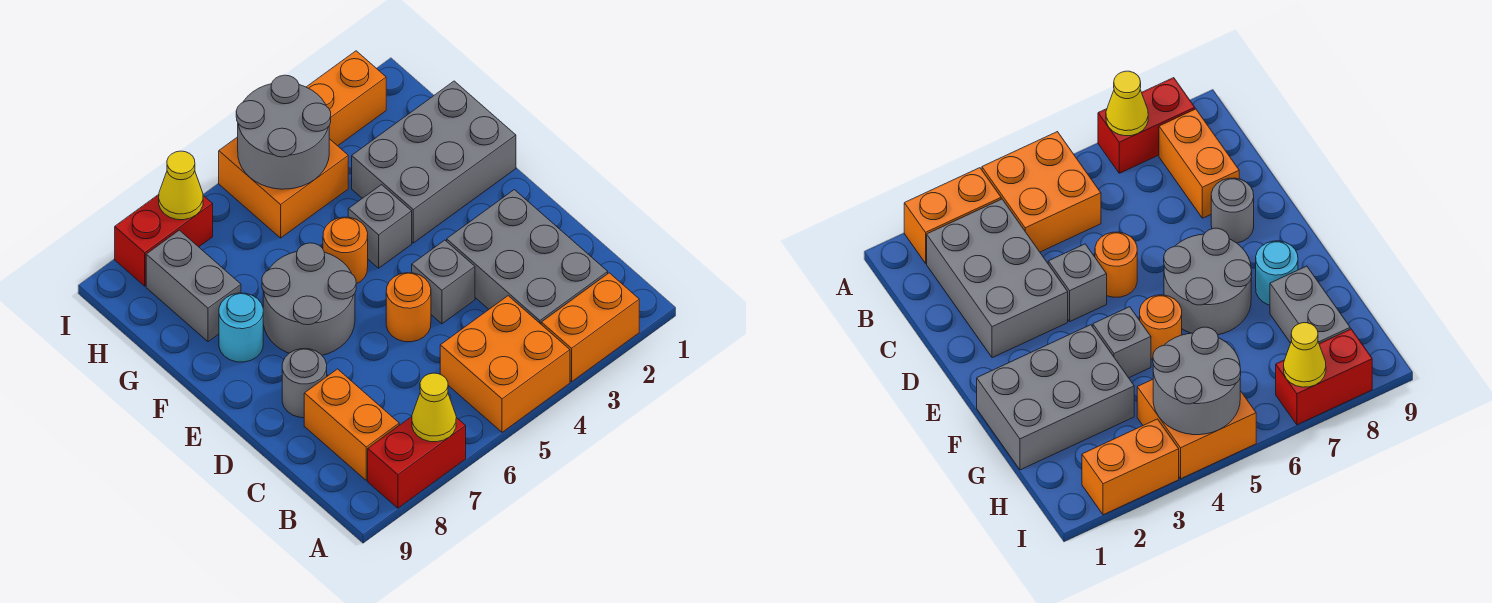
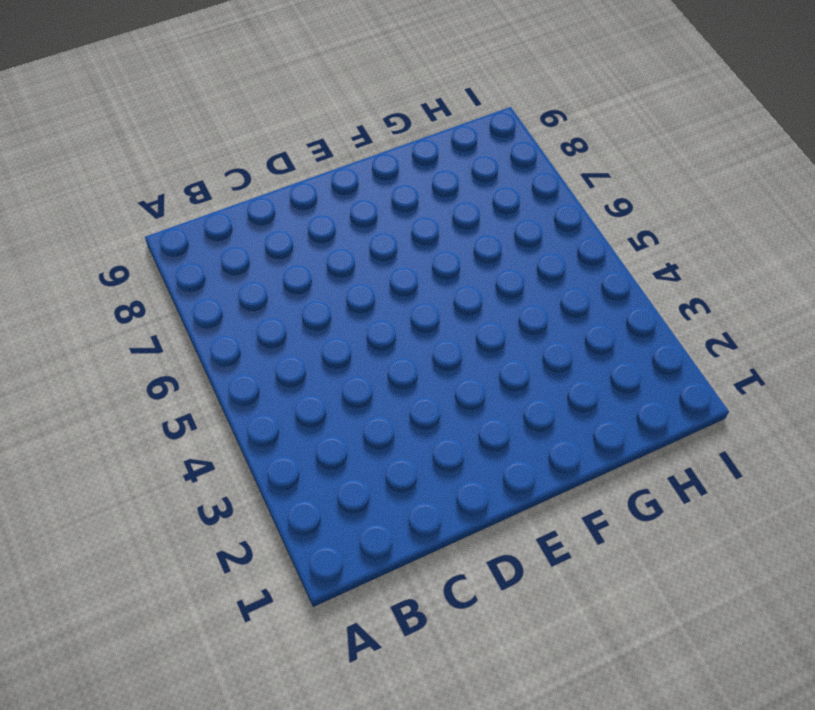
none -> orange brick A2:A3 level 1
none -> orange brick A4:B5 level 1
none -> red brick A7:A8 level 1

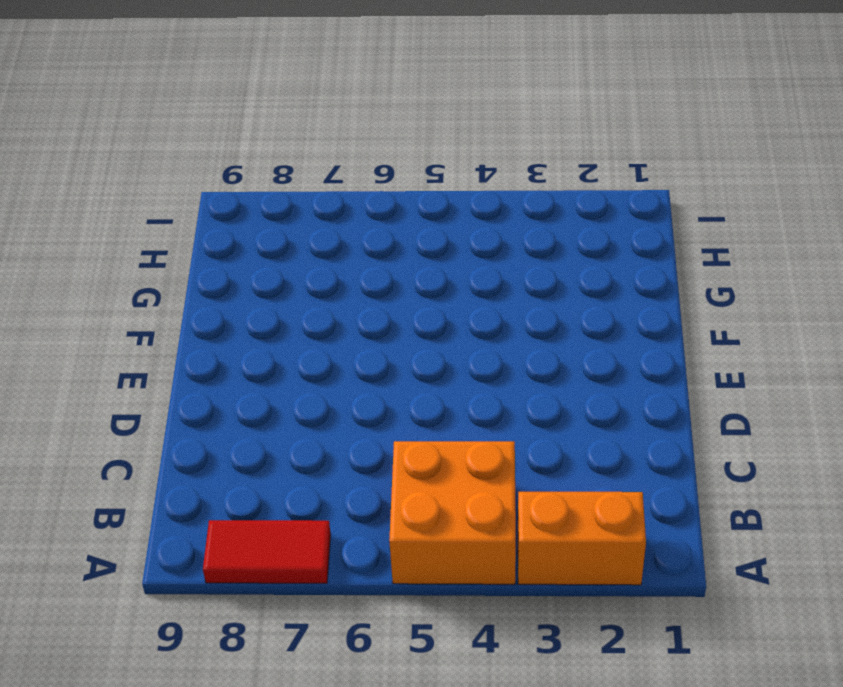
red tile A7:A8 level 1 -> red brick A7:A8 level 1
none -> grey brick B2:D3 level 1
none -> orange brick B8:C8 level 1
none -> grey brick D4 level 1

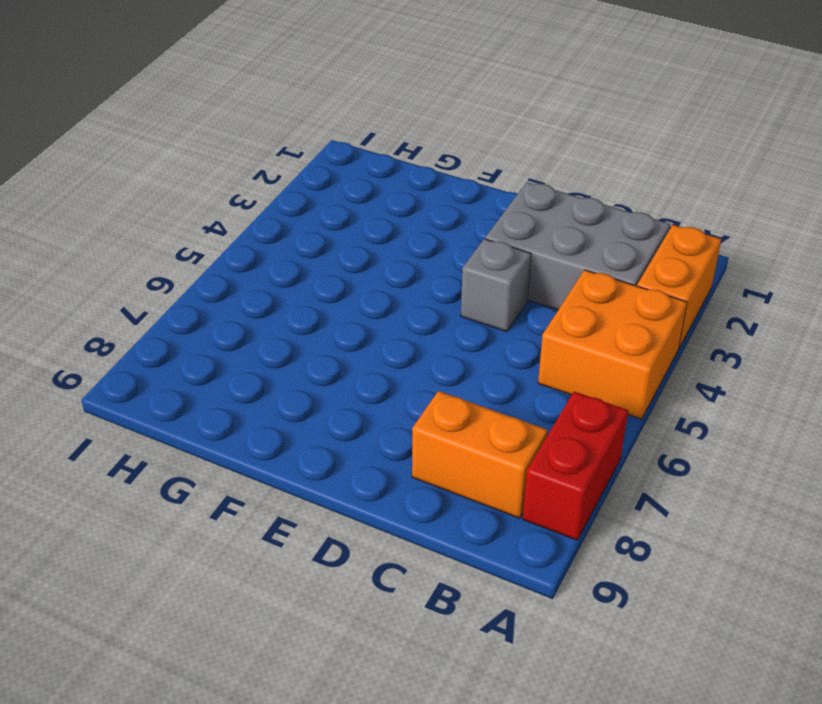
none -> orange round brick D5 level 1
none -> grey round brick D8 level 1
none -> grey round brick E6:F7 level 1

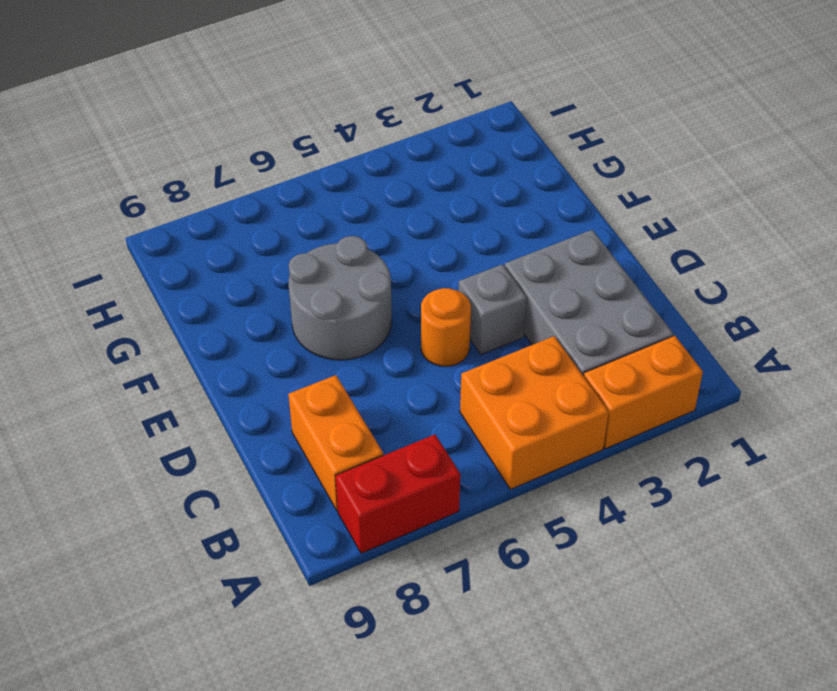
none -> grey round brick D8 level 1
none -> grey brick F1:G3 level 1
none -> grey brick F4 level 1

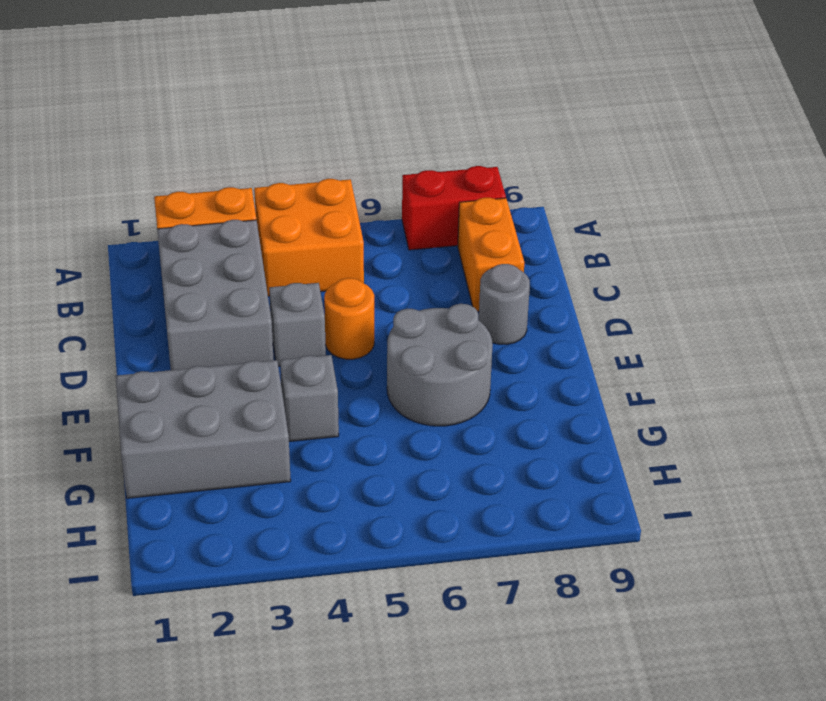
none -> orange round brick F5 level 1
none -> cyan round brick F8 level 1
none -> grey brick G8:H8 level 1

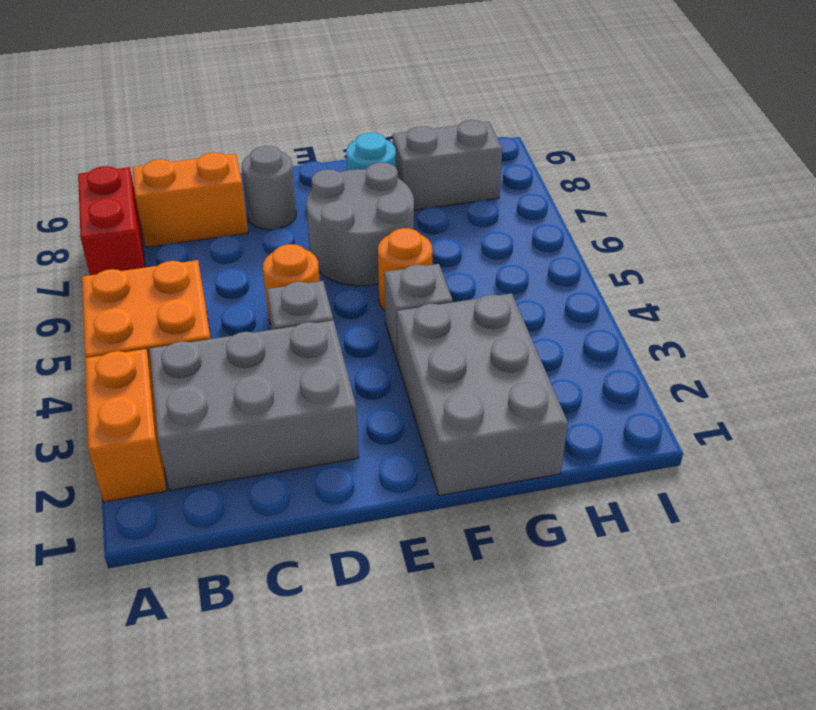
none -> orange brick H4:I5 level 1
none -> orange brick I2:I3 level 1
none -> red brick I7:I8 level 1

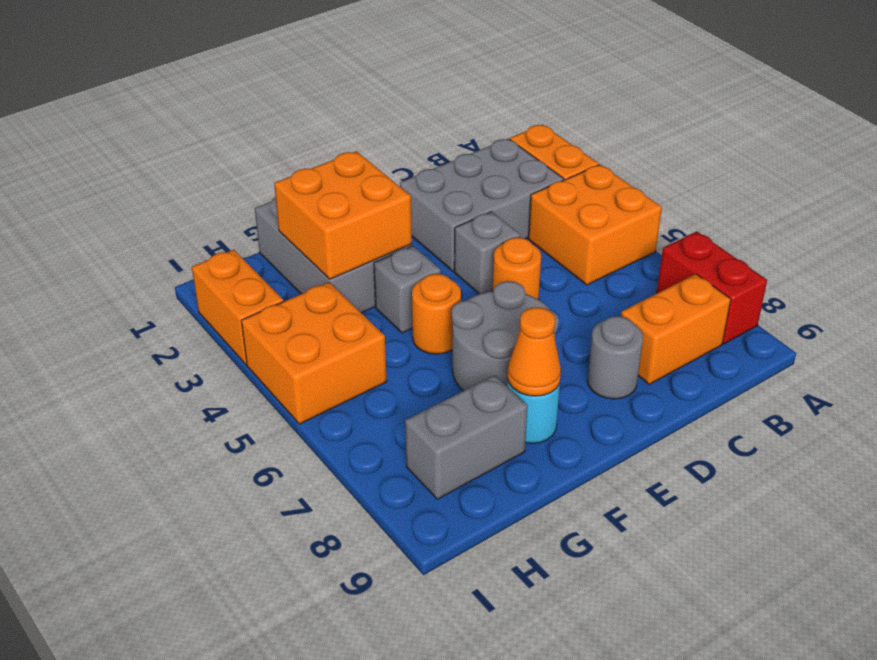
orange brick F2:G3 level 2 -> none
orange cone F8 level 2 -> none
none -> red brick I7:I8 level 1
none -> yellow cone A7 level 2
none -> grey round brick H4:I5 level 2

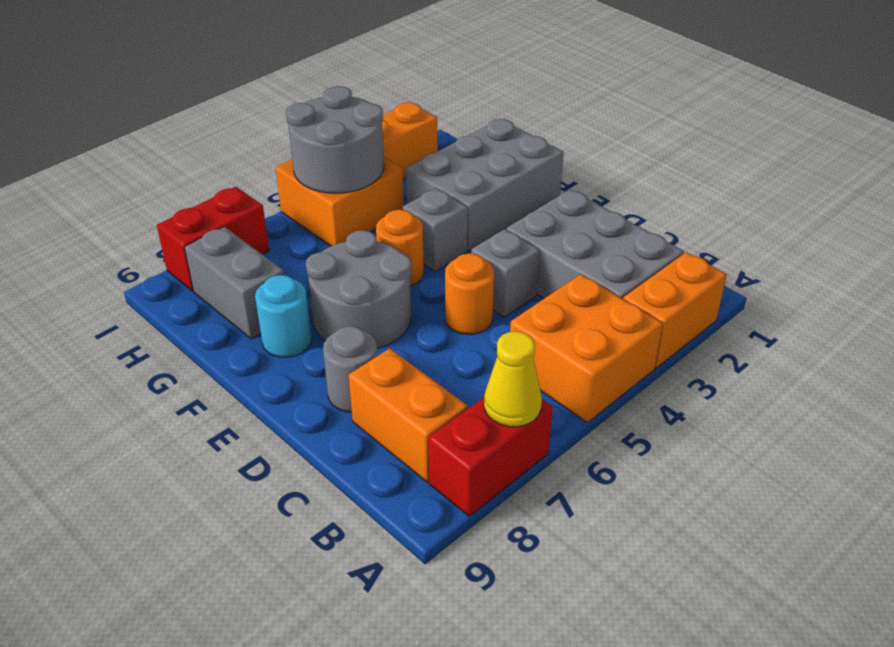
none -> yellow cone I7 level 2

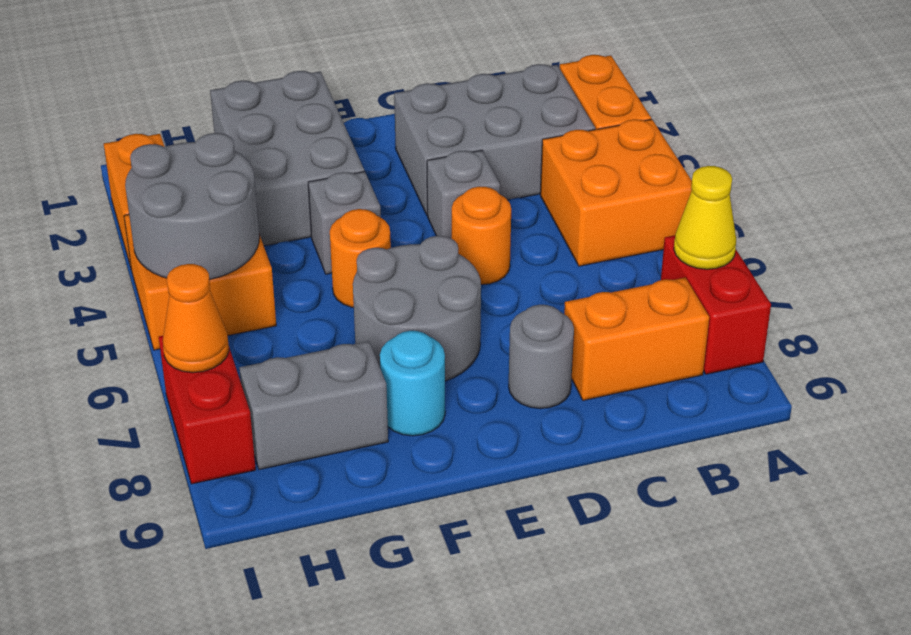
orange cone I7 level 2 -> yellow cone I7 level 2

